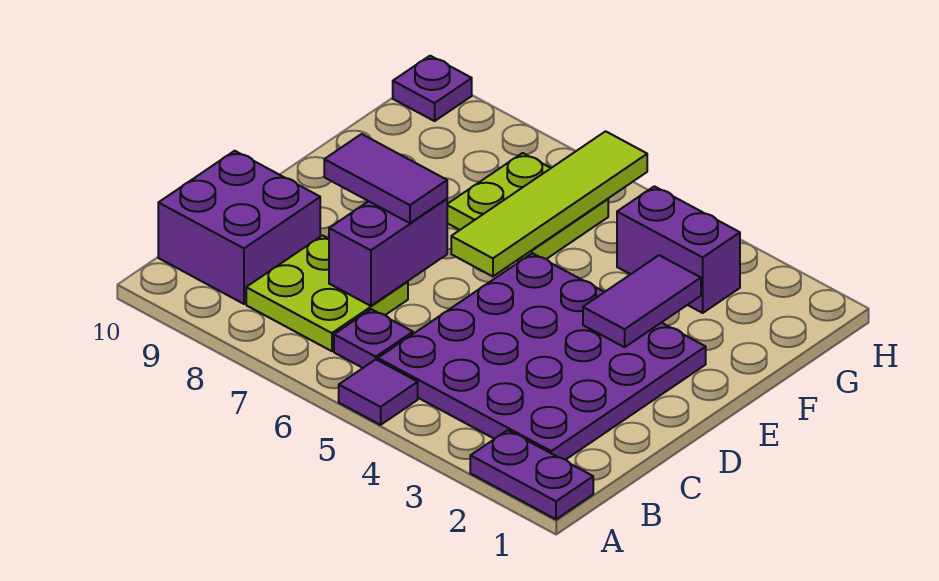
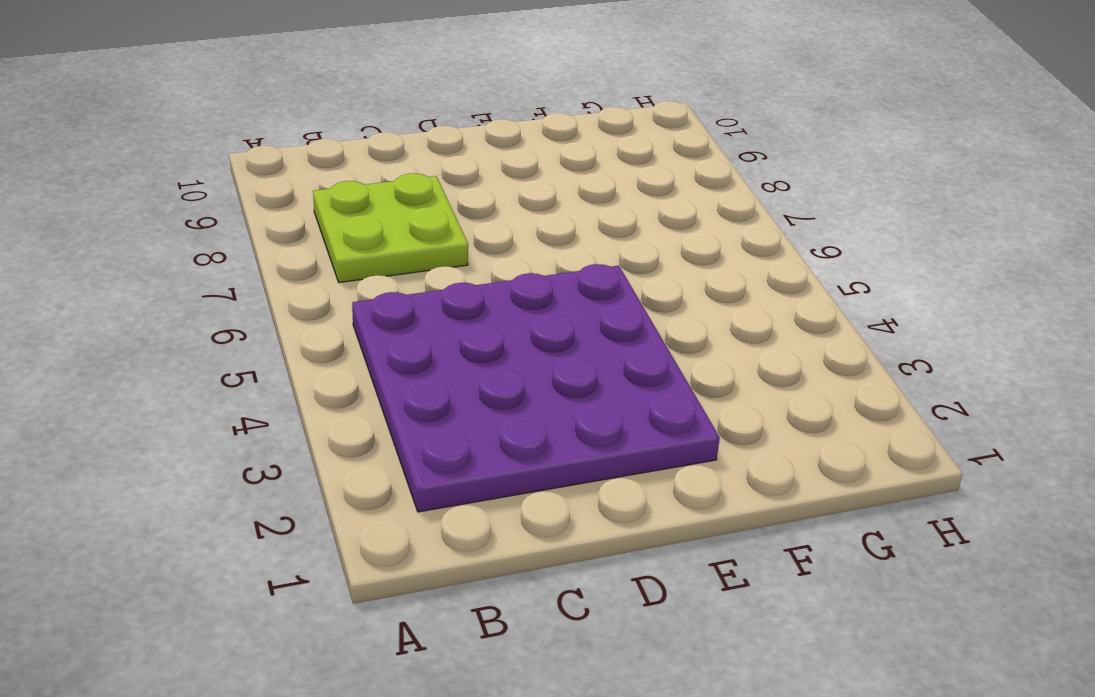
none -> purple plate A1:A2 level 1
none -> purple tile A5 level 1
none -> purple plate B6 level 1

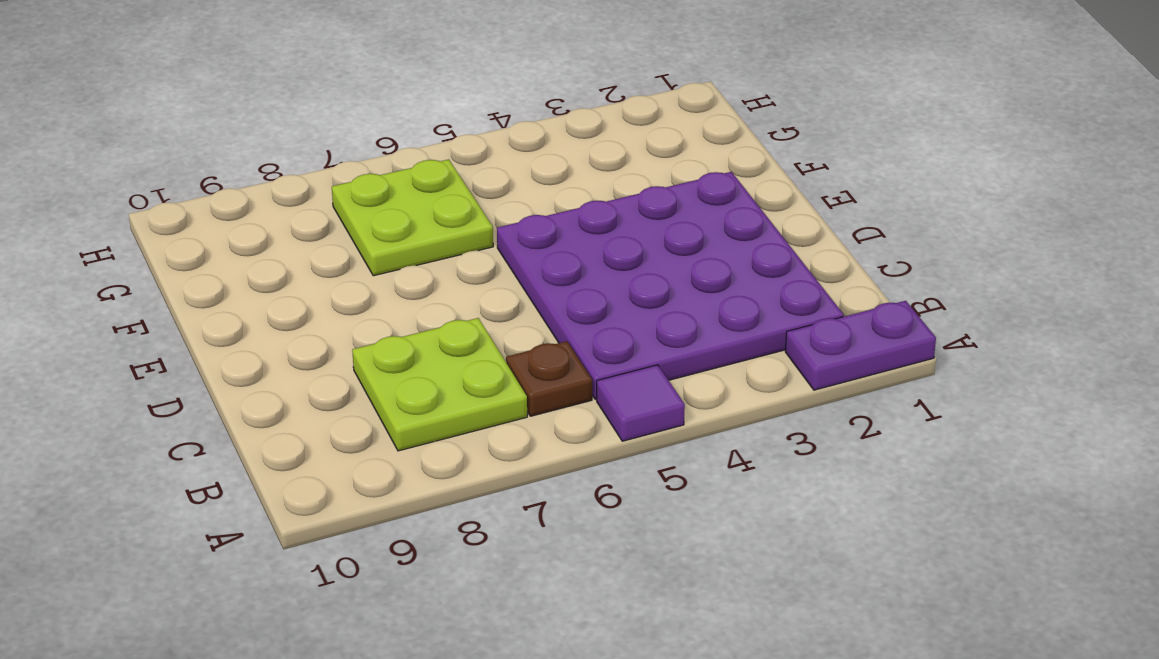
brown plate B6 level 1 -> purple plate B6 level 1
none -> purple brick B9:C10 level 1
none -> purple brick G3:G4 level 1
none -> purple plate H10 level 1

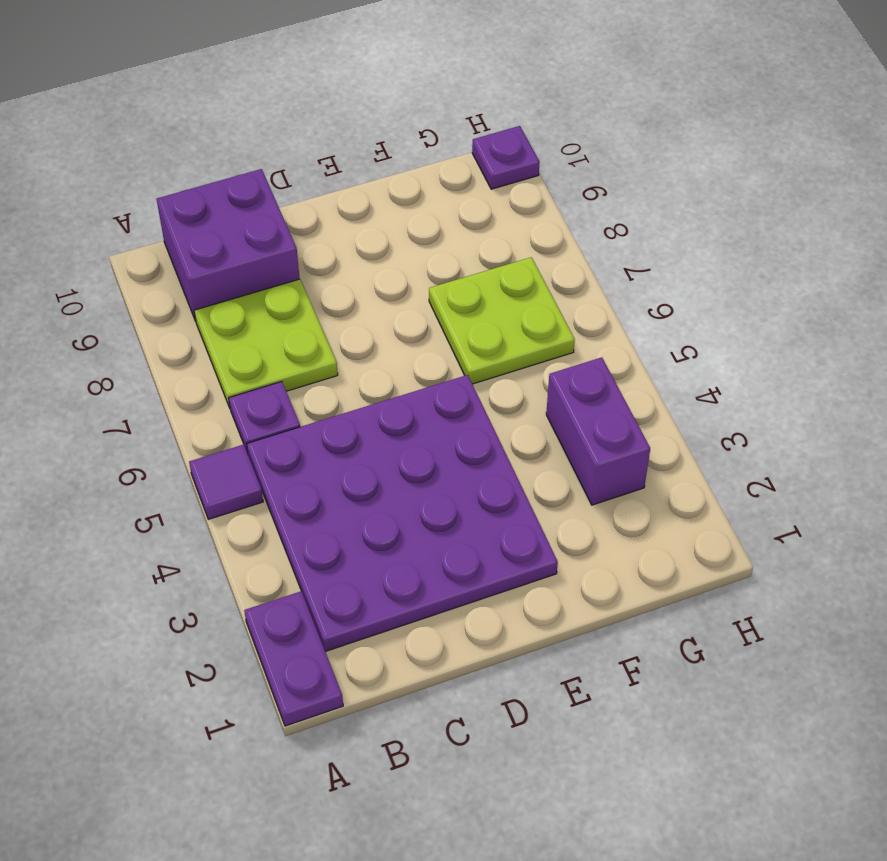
none -> purple brick C7:D7 level 2
none -> purple tile E3:F3 level 2
none -> lime tile E6:H6 level 2

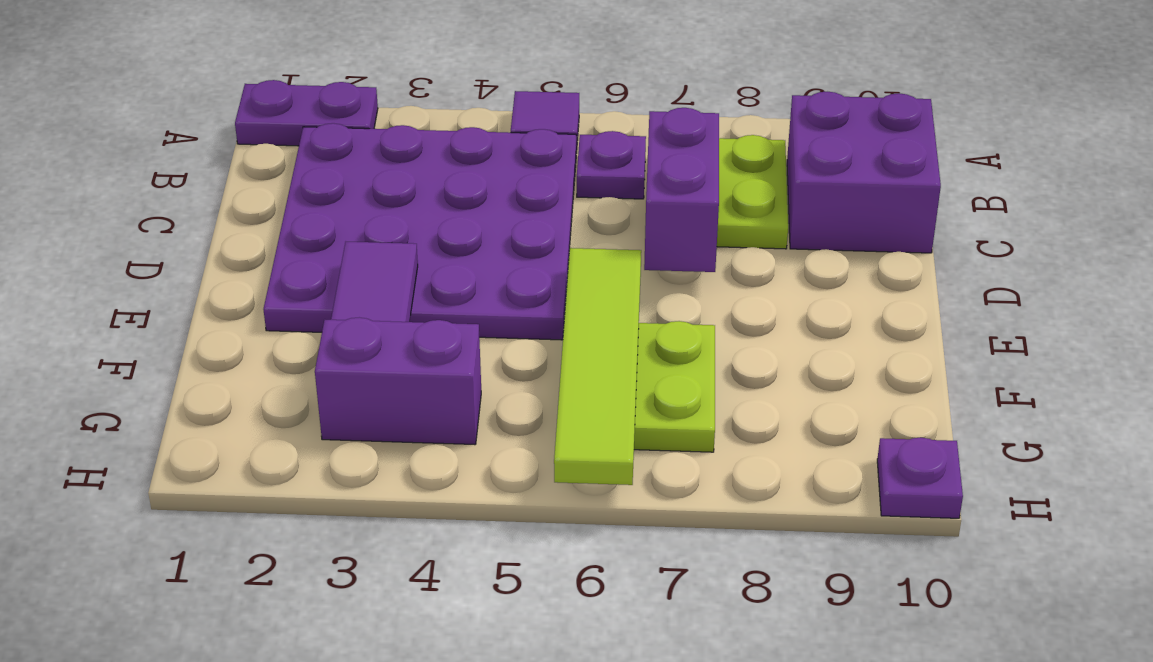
none -> purple tile D7:D8 level 3

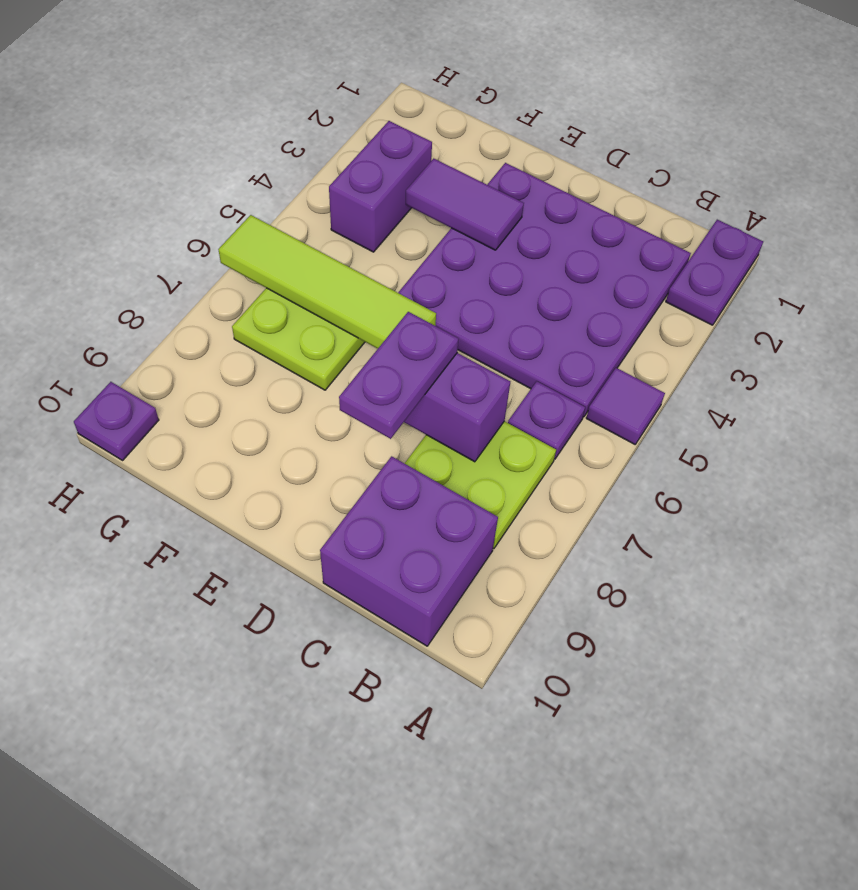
purple plate D7:D8 level 3 -> purple tile D7:D8 level 3

